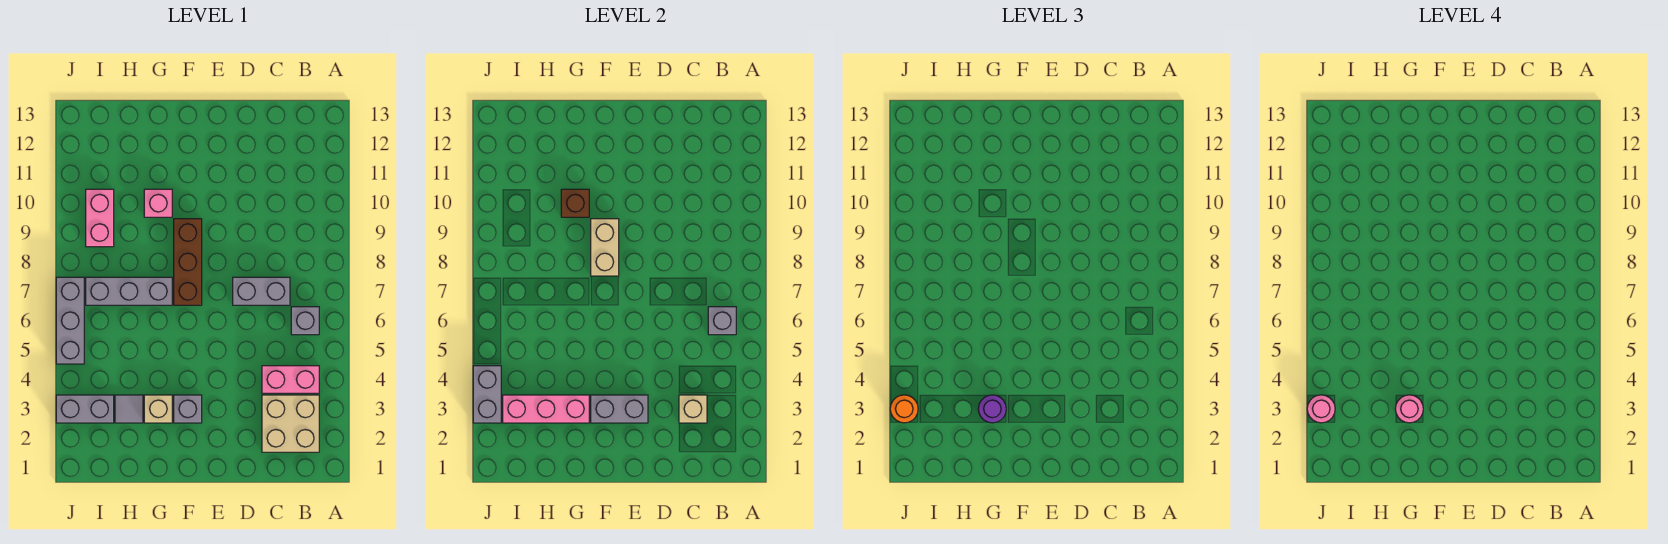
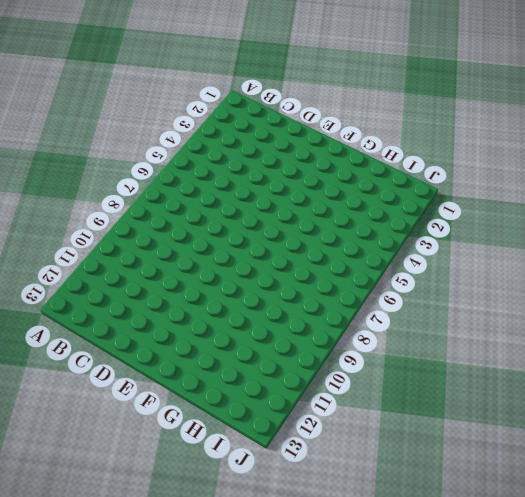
none -> tan brick B2:C3 level 1
none -> pink brick B4:C4 level 1
none -> grey brick B6 level 1

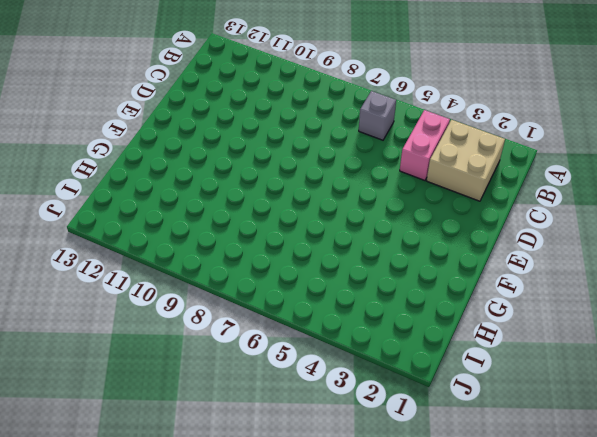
none -> grey brick C7:D7 level 1
none -> grey brick F3 level 1
none -> brown brick F7:F9 level 1

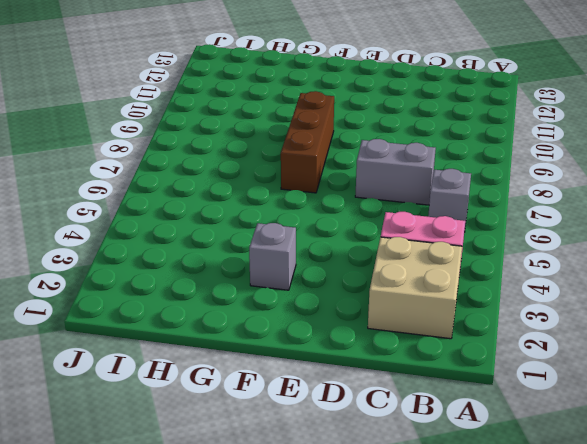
none -> tan brick G3 level 1
none -> grey brick G7:I7 level 1
none -> pink brick G10 level 1

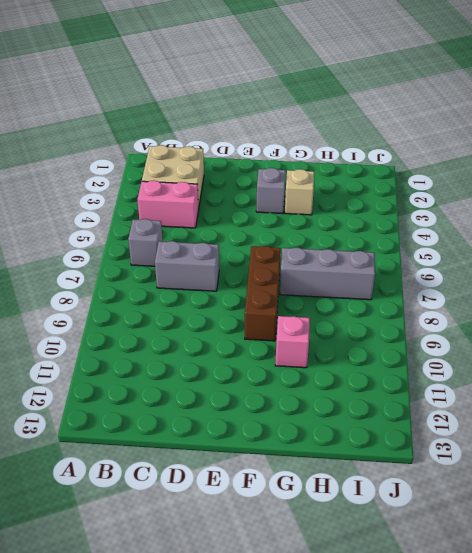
none -> grey tile H3 level 1
none -> grey brick I3:J3 level 1
none -> pink brick I9:I10 level 1

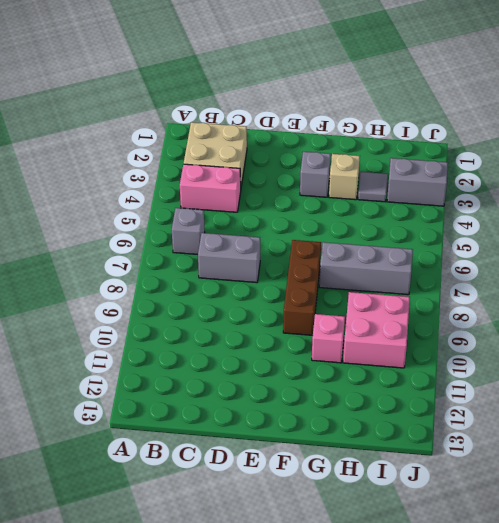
pink brick H9:I10 level 1 -> pink brick I9:I10 level 1
none -> grey brick J5:J7 level 1
none -> grey brick B6 level 2
none -> tan brick C3 level 2

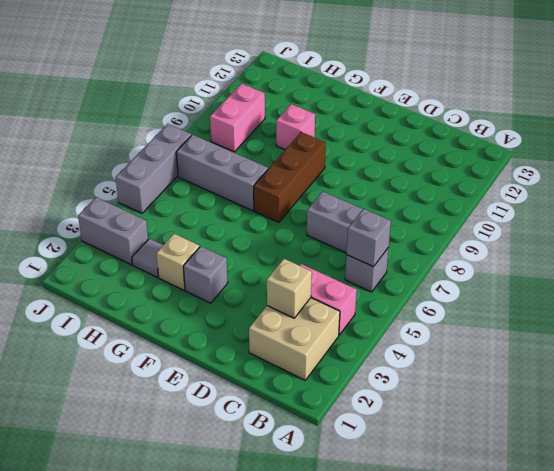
none -> grey brick E3:F3 level 2
none -> tan brick F8:F9 level 2
none -> pink brick G3:I3 level 2

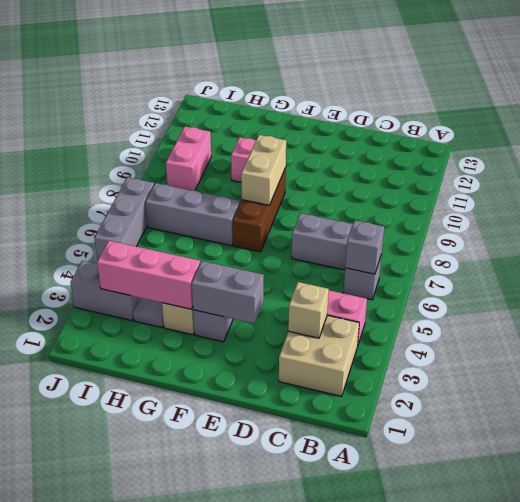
none -> brown brick G10 level 2
none -> grey brick J3:J4 level 2
none -> purple round brick G3 level 3

